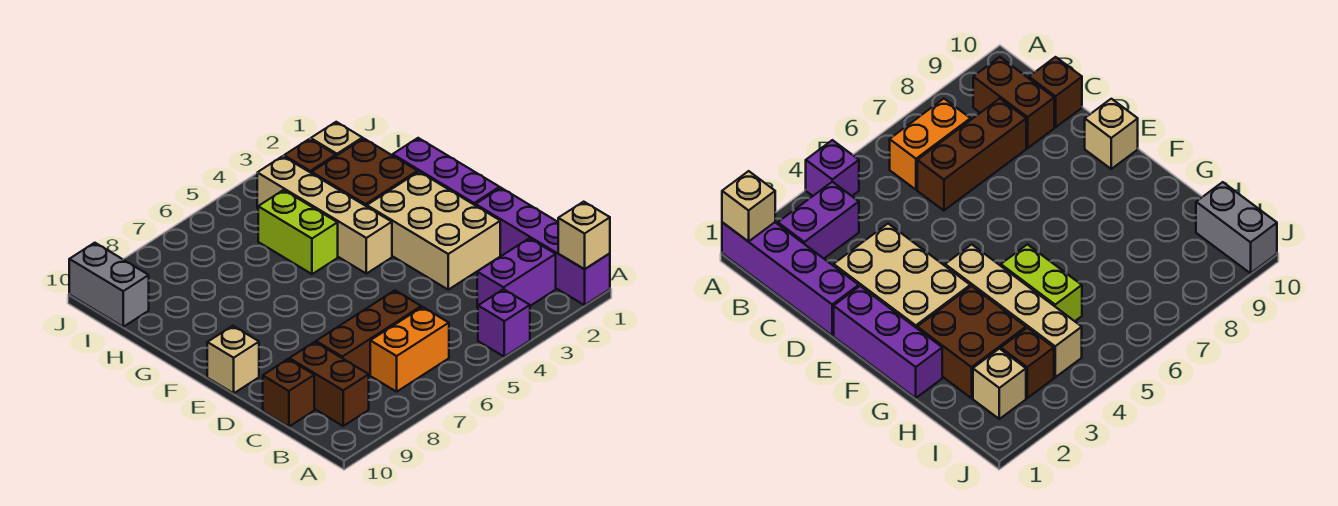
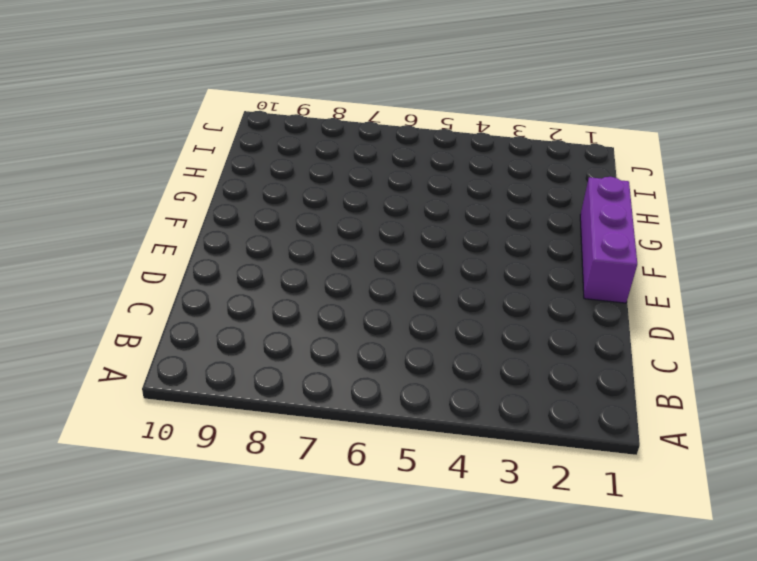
none -> purple brick A1:D1 level 1
none -> purple brick A4 level 1
none -> purple brick B2:B3 level 1

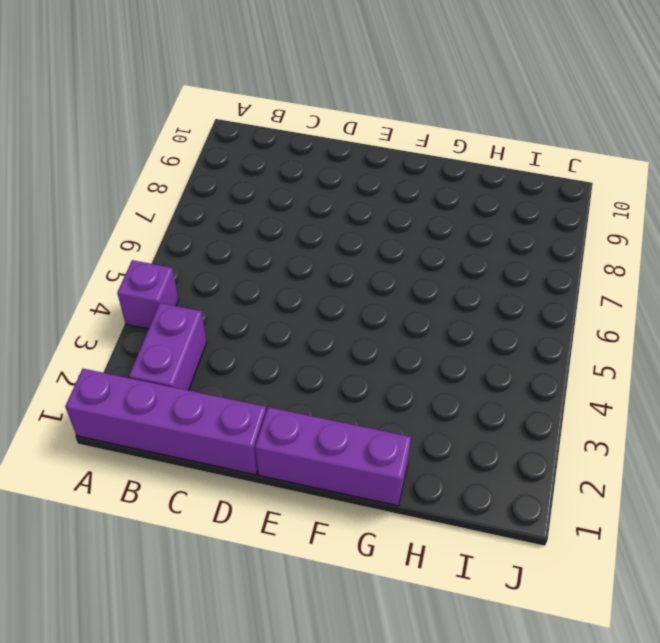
none -> orange brick B6:B7 level 1
none -> brown brick B9:C9 level 1
none -> brown brick C6:C8 level 1

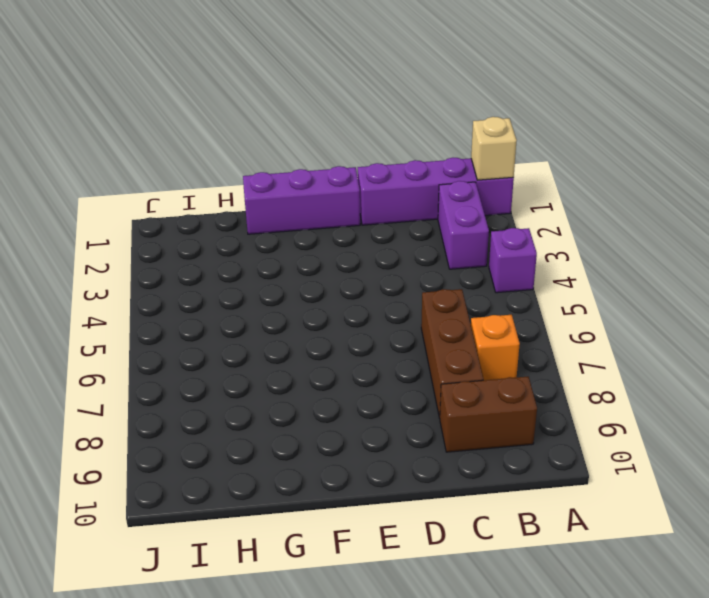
orange brick B7 level 1 -> orange brick B6:B7 level 1
none -> brown brick C10 level 1
none -> tan brick D2:F3 level 1
none -> tan brick E10 level 1

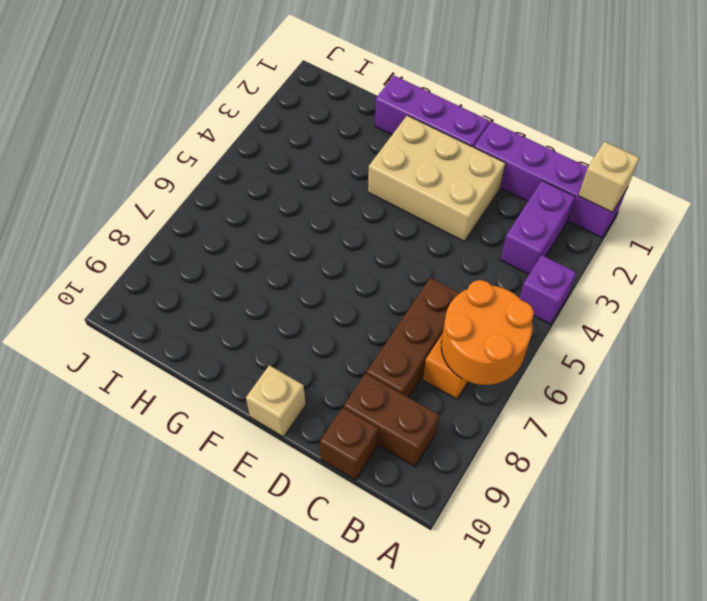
orange round brick A6:B7 level 2 -> none
none -> tan brick F4:I4 level 1
none -> brown brick G2:H3 level 1
none -> lime brick G5:H5 level 1

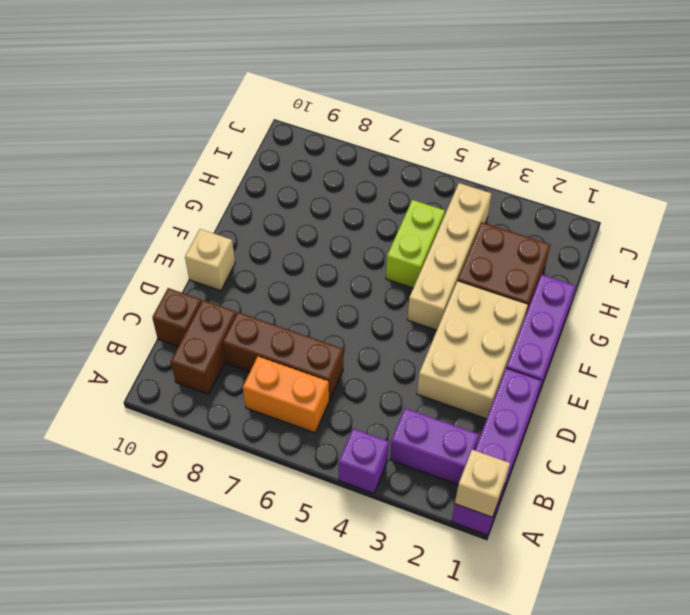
none -> tan brick I2 level 1
none -> brown brick I3 level 1
none -> grey brick I10:J10 level 1

